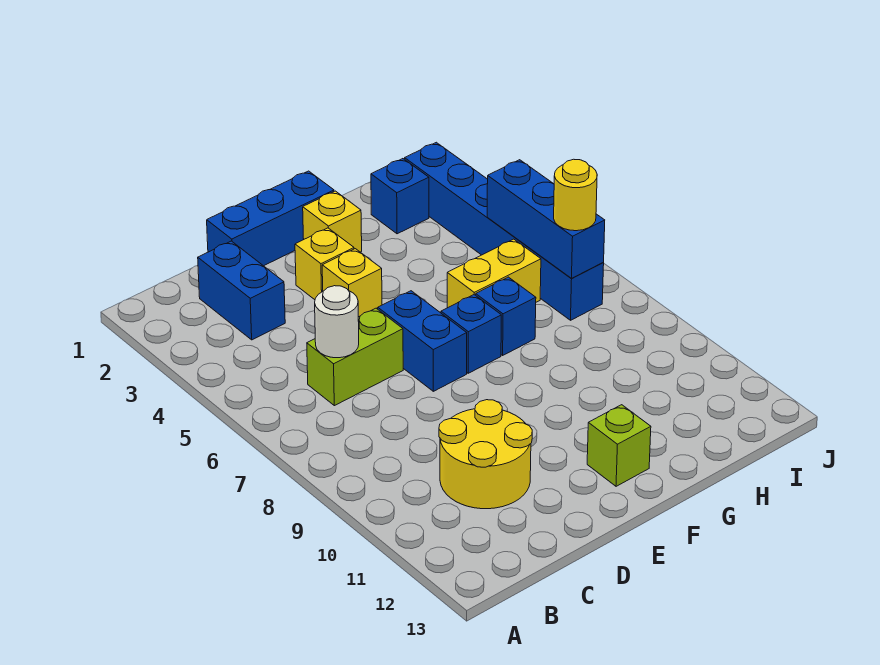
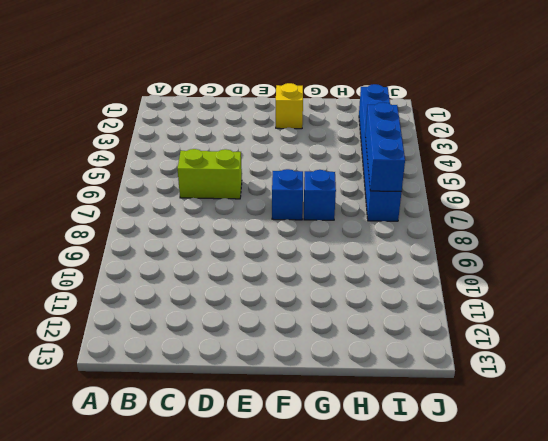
none -> blue brick C2:C3 level 1
none -> yellow round brick C10:D11 level 1
none -> blue brick D1:F1 level 1

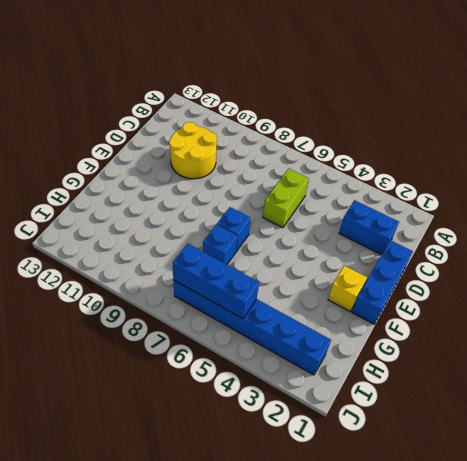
none -> yellow brick E3 level 1
none -> yellow brick E4 level 1
none -> blue brick E6:E7 level 1

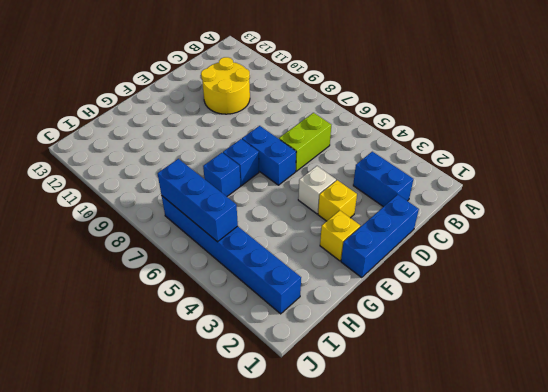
white brick E4 level 1 -> yellow brick E4 level 1
none -> lime brick F12 level 1
none -> yellow brick G6:H6 level 1
none -> blue brick H2 level 1

